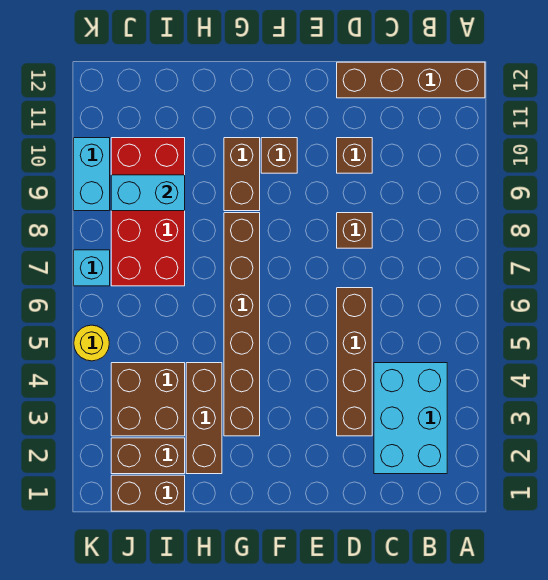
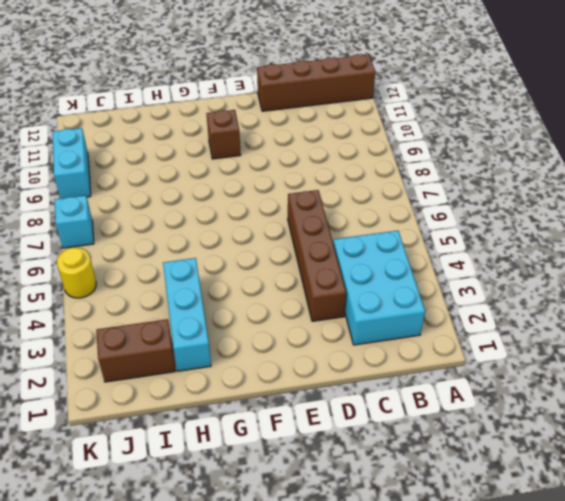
cyan brick H2:H4 level 1 -> brown brick H2:H4 level 1
none -> brown brick D8 level 1
none -> brown brick D10 level 1
none -> brown brick G3:G8 level 1

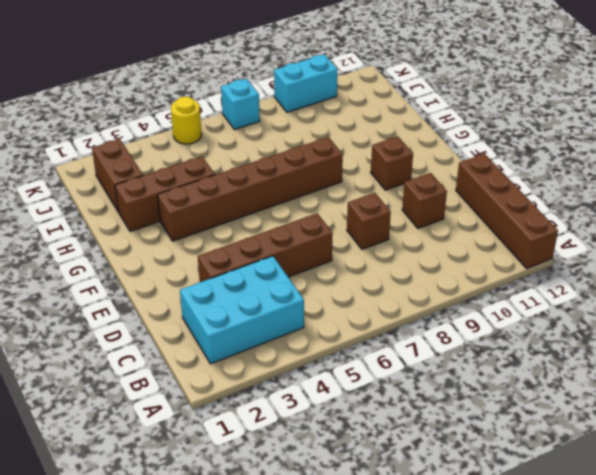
none -> brown brick G9:G10 level 1
none -> brown brick I1:J1 level 1
none -> brown brick I3:J4 level 1

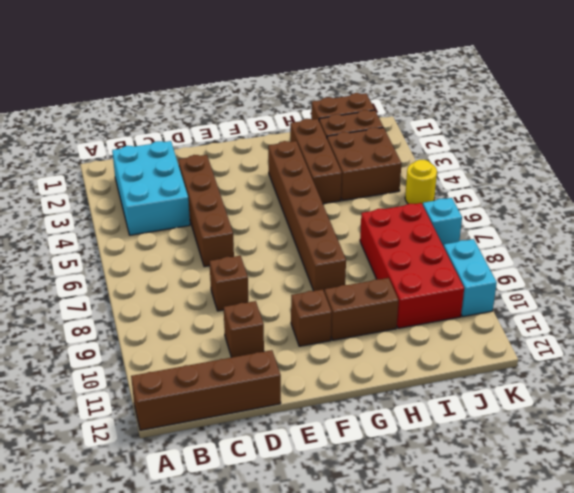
brown brick G10:H10 level 1 -> brown brick G9:G10 level 1
none -> cyan brick I9:J9 level 2

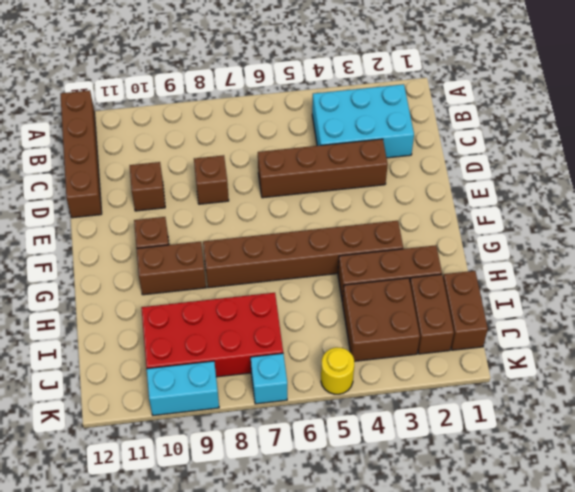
none -> cyan brick I9:J9 level 2

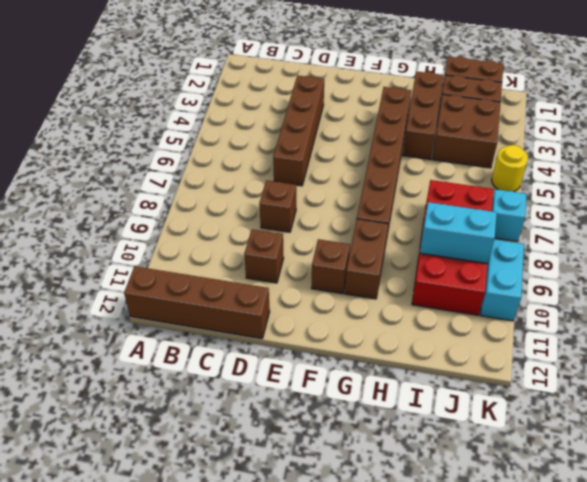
none -> cyan brick B2:C4 level 1

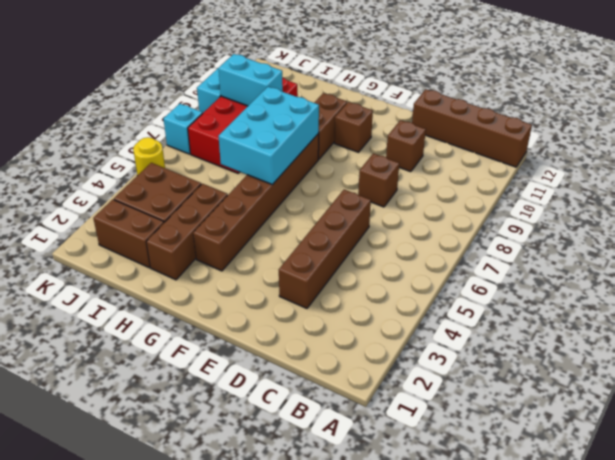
cyan brick G6:H8 level 2 -> cyan brick B2:C4 level 1
none -> brown brick I1:J1 level 1

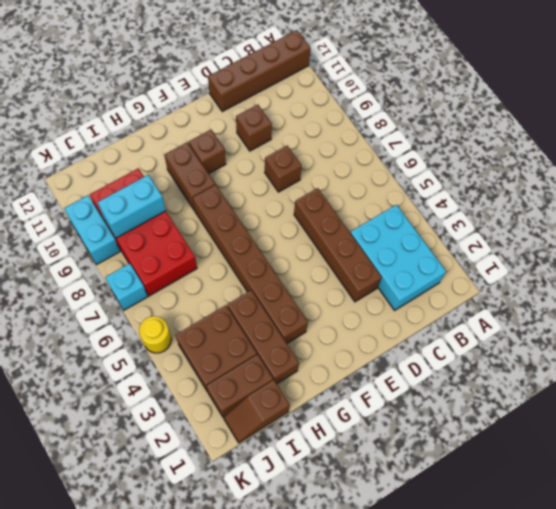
brown slope I1:J1 level 1 top I -> brown brick I1:J1 level 1

